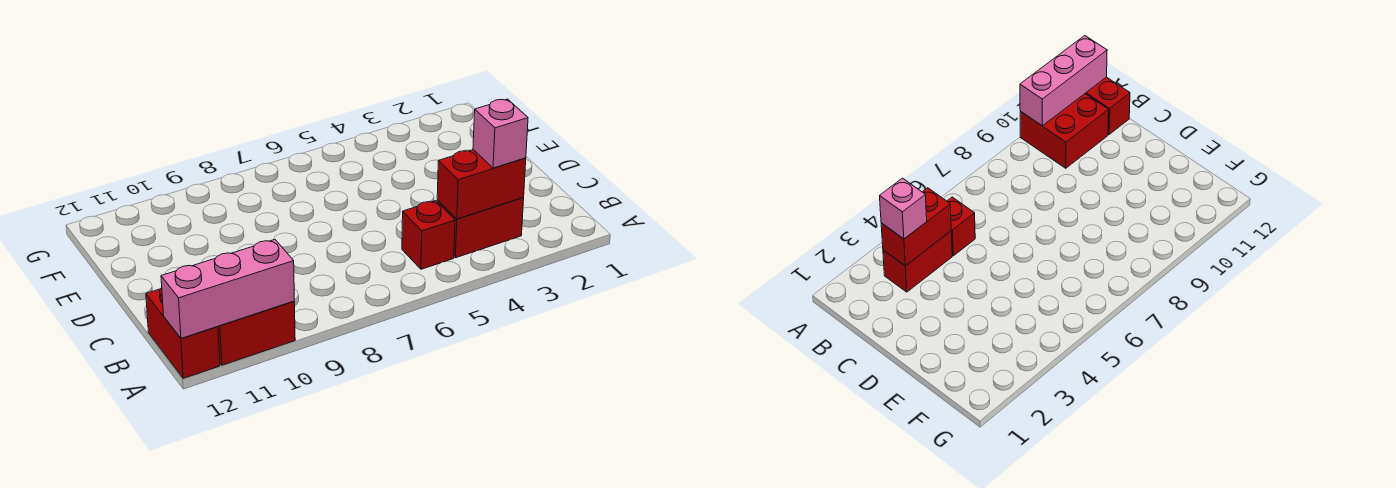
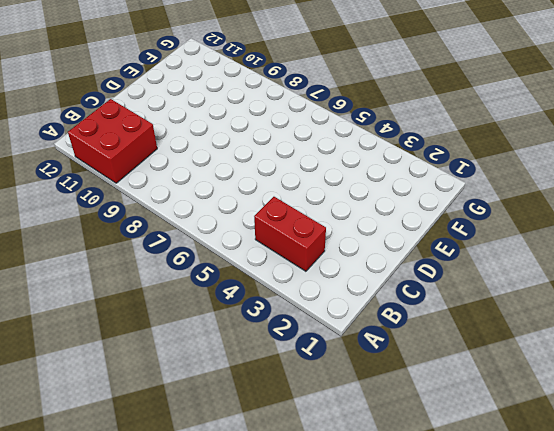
none -> red brick A12:B12 level 1
none -> red brick B5 level 1

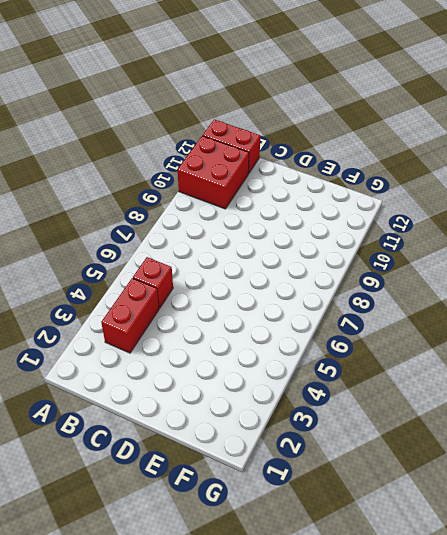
none -> pink brick A10:A12 level 2
none -> red brick B3:B4 level 2

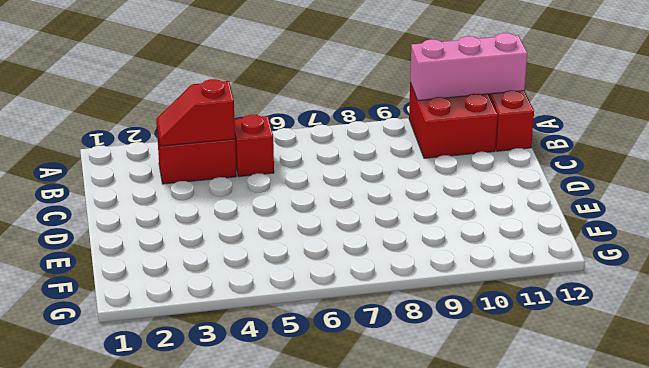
red slope B3:B4 level 2 top 4 -> red brick B3:B4 level 2
none -> pink brick B3 level 3

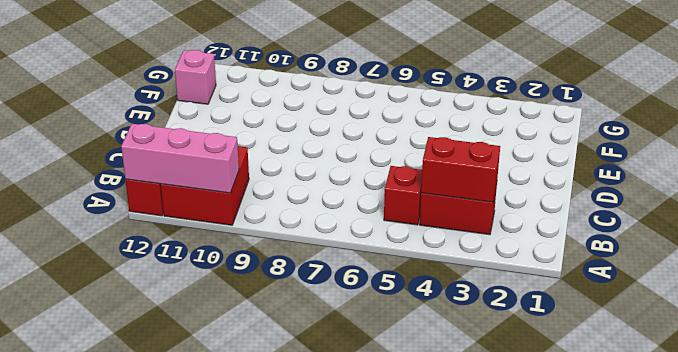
pink brick F12 level 1 -> pink brick B3 level 3

